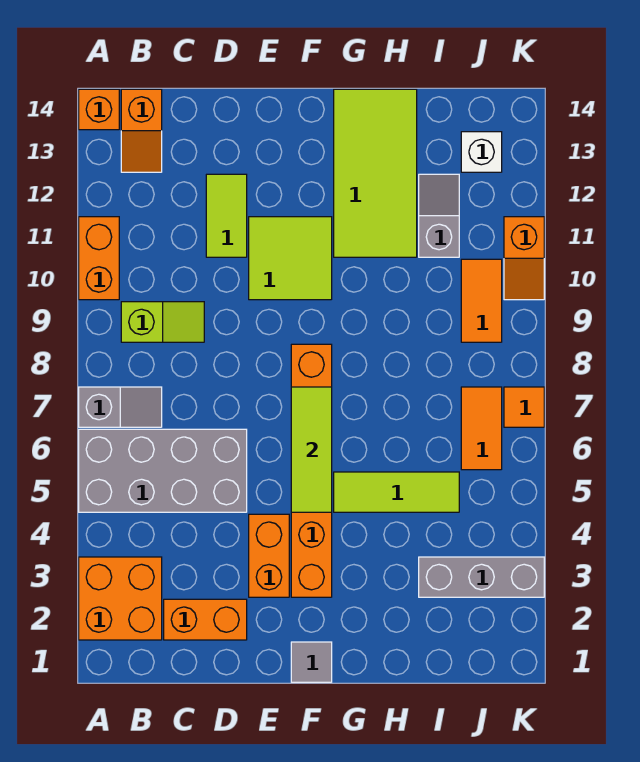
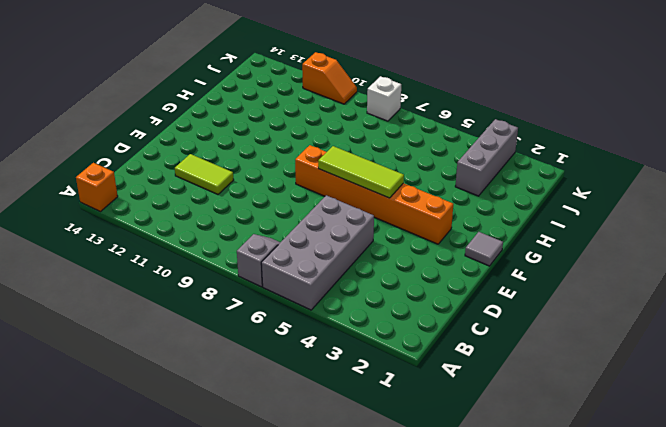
white brick K8 level 1 -> white brick J13 level 1
none -> orange brick A2:B3 level 1
none -> orange brick A10:A11 level 1
none -> lime slope B9:C9 level 1 top B

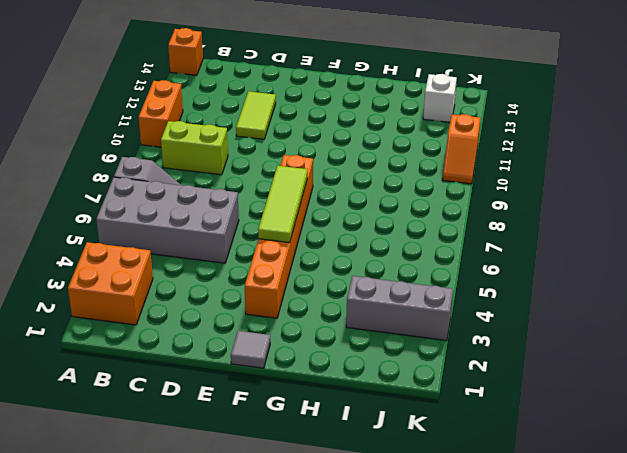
lime brick B9:C9 level 1 -> lime slope B9:C9 level 1 top B
none -> orange slope B13:B14 level 1 top 14
none -> orange brick C2:D2 level 1
none -> orange brick E3:E4 level 1

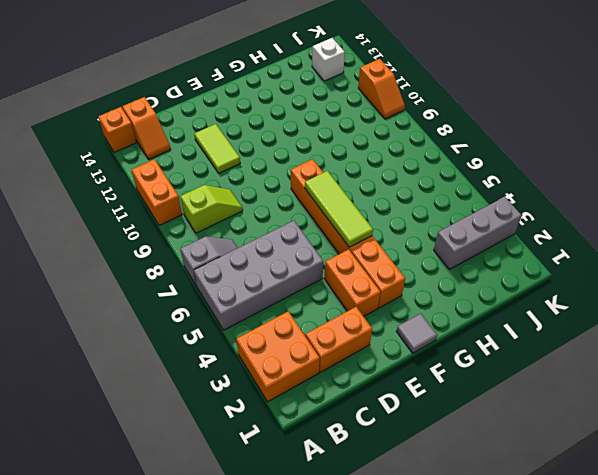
none -> lime tile E10:F11 level 1
none -> lime tile G5:I5 level 1
none -> lime tile G11:H14 level 1

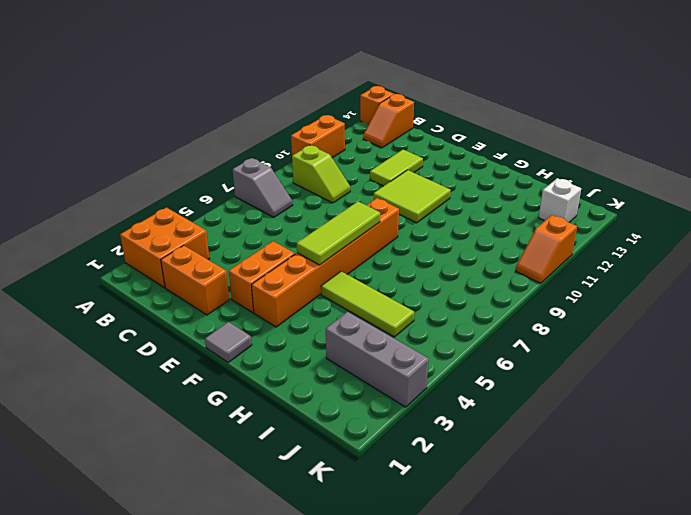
none -> grey brick A5:D6 level 1
none -> lime tile G11:H14 level 1
none -> grey slope I11:I12 level 1 top 11

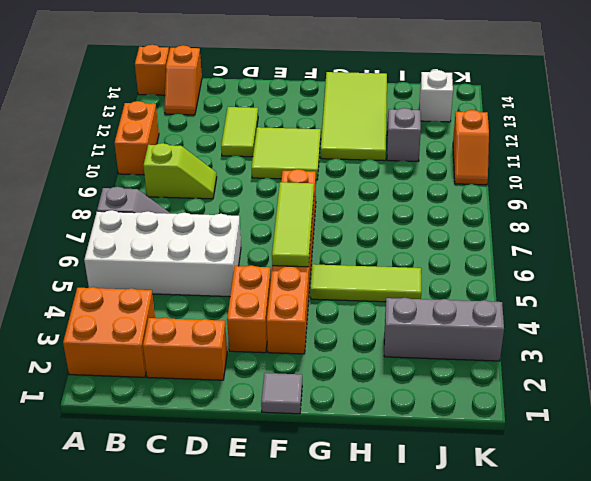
white brick A5:D6 level 1 -> grey brick A5:D6 level 1
none -> orange tile J6:J7 level 1
none -> orange tile J9:J10 level 1
none -> orange tile K7 level 1

